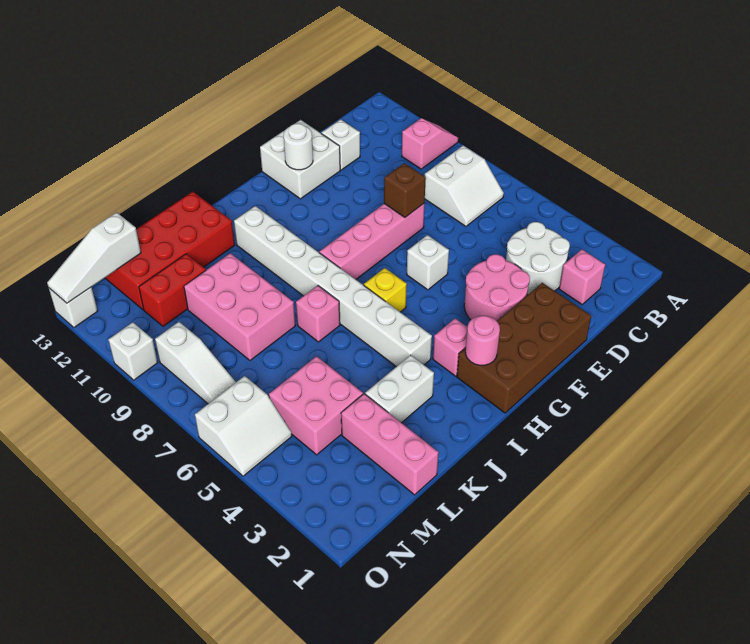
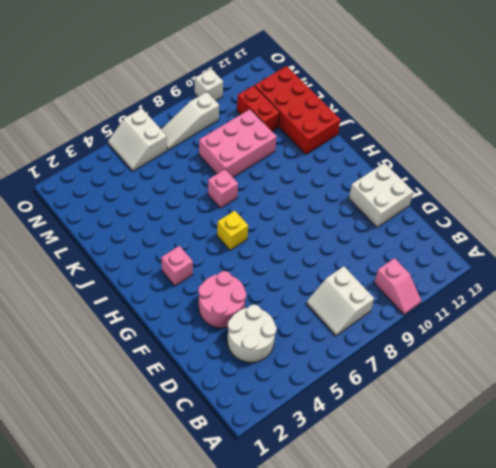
none -> pink brick C2 level 1
none -> white brick D12 level 1
none -> brown brick E1:H2 level 1

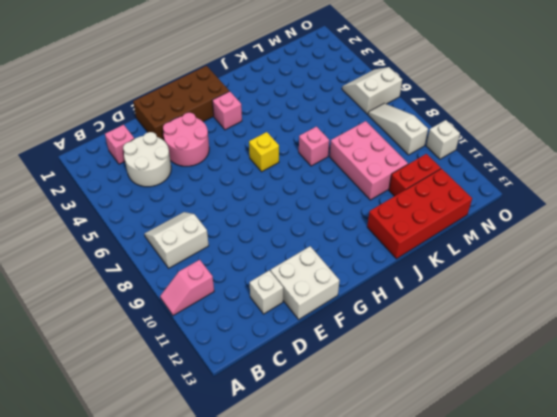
none -> pink brick E8:H8 level 1
none -> white brick F6 level 1
none -> white brick I4:I11 level 1

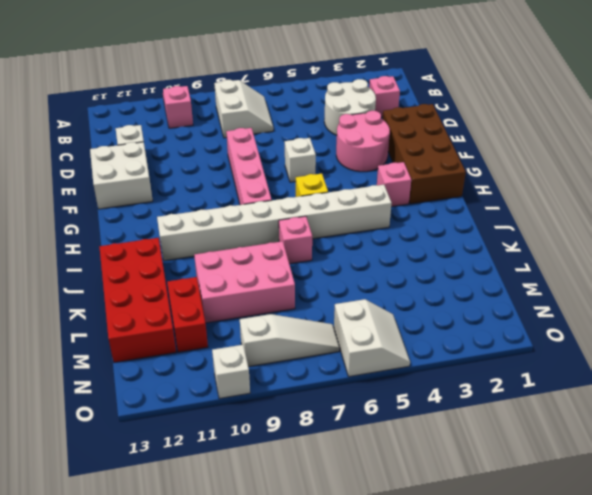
none -> white brick J3:K3 level 1
none -> pink brick L1:L3 level 1
none -> pink brick L4:M5 level 1

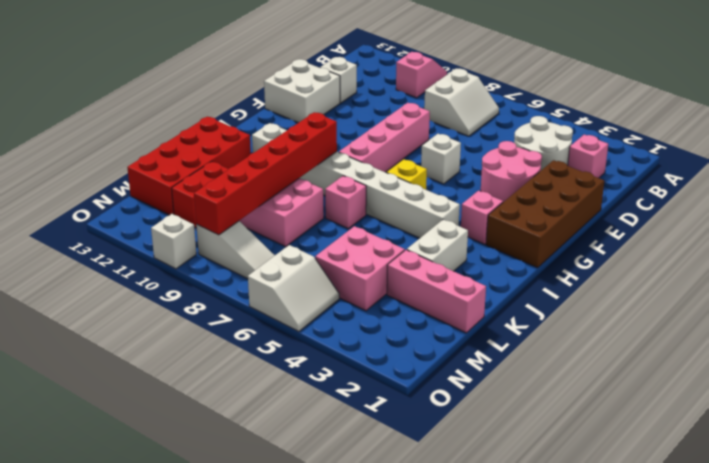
red brick I9:N9 level 2 -> none
none -> white brick O13 level 1
none -> brown brick E8 level 2
none -> white round brick F12 level 2

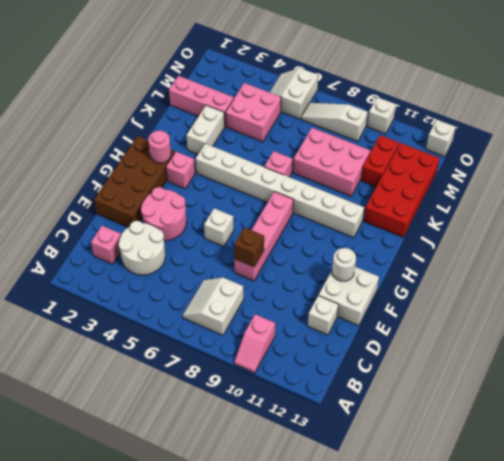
none -> yellow brick H6 level 1
none -> white slope M13:O13 level 2 top M

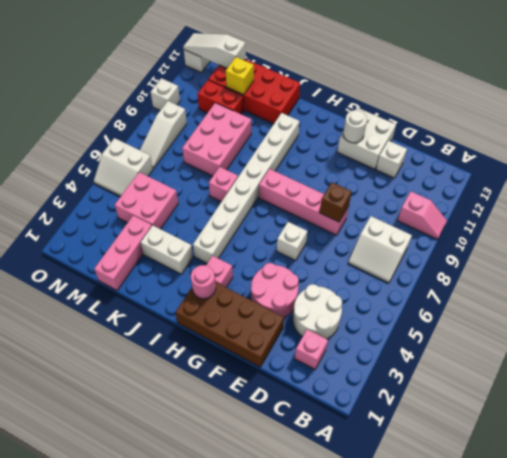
yellow brick L12 level 2 -> yellow brick H6 level 1

